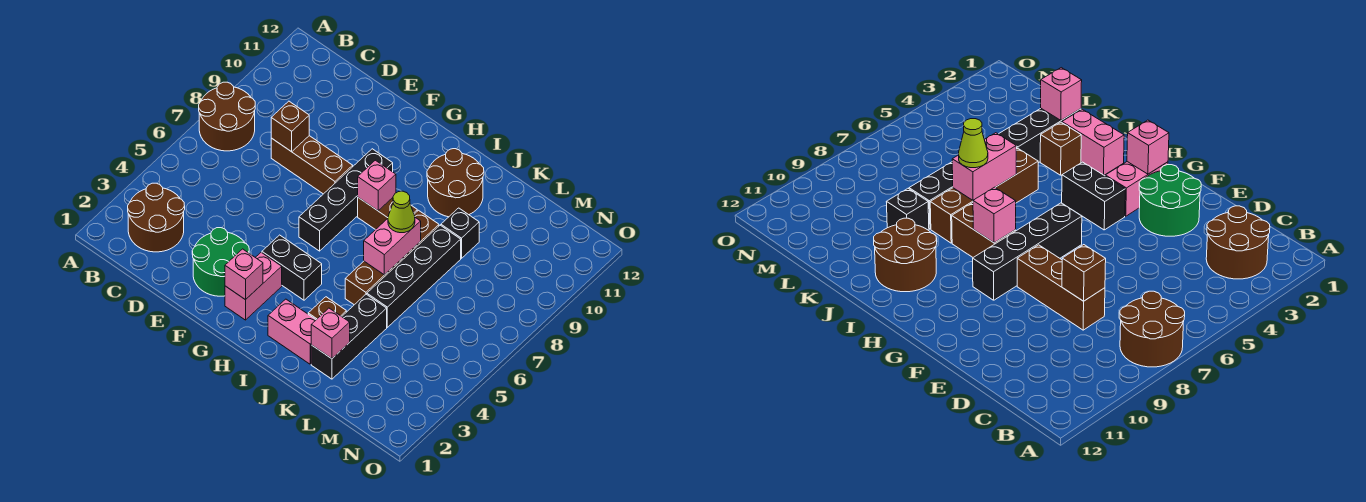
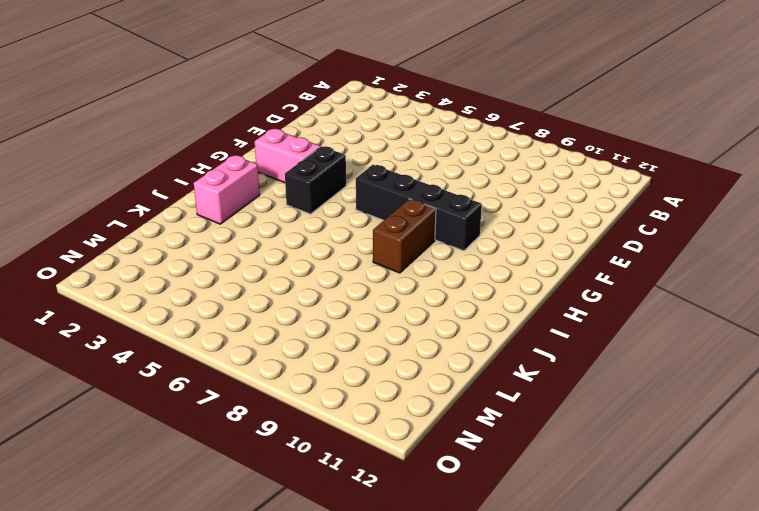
none -> brown round brick A7:B8 level 1
none -> brown round brick B2:C3 level 1
none -> brown brick D8:F8 level 1

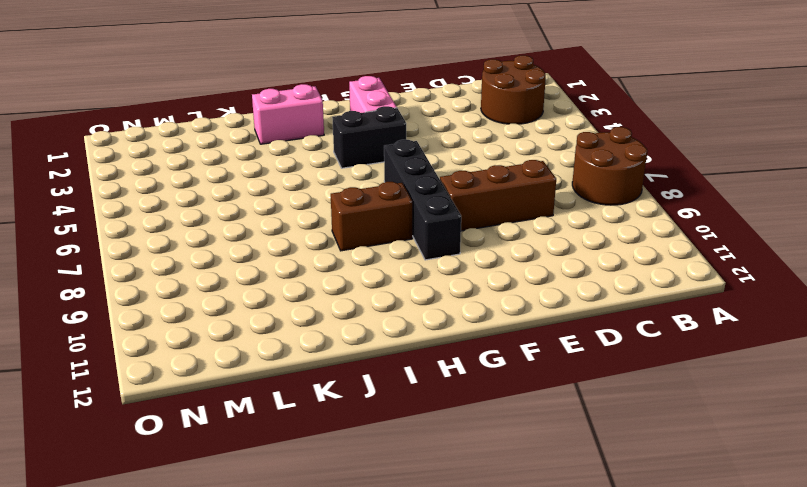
none -> green round brick E2:F3 level 1
none -> brown round brick I10:J11 level 1
none -> brown brick J3 level 1

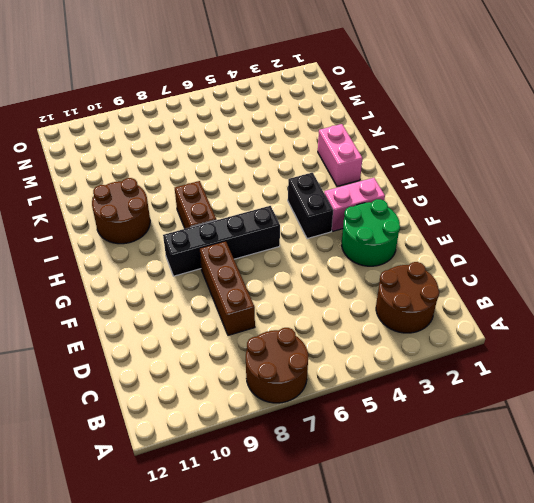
none -> brown brick J3 level 1
none -> brown brick J5:J8 level 1
none -> black brick K2:K4 level 1

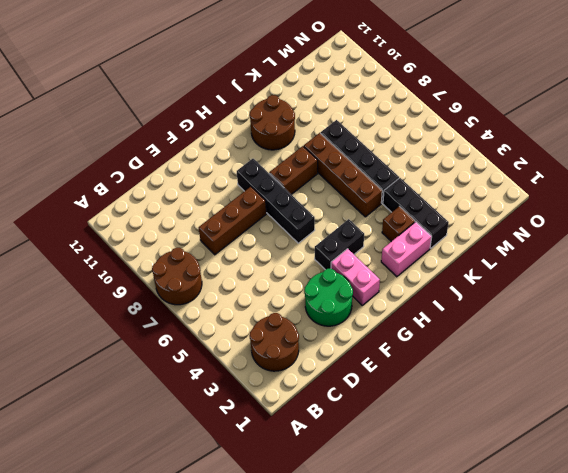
none -> black brick K9 level 1
none -> brown brick D8 level 2
none -> pink brick G2 level 2

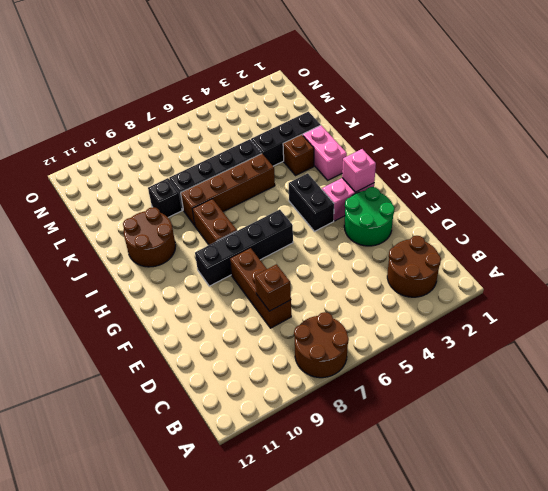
none -> pink brick H8 level 2
none -> pink brick J6:J7 level 2
none -> pink brick K2 level 2

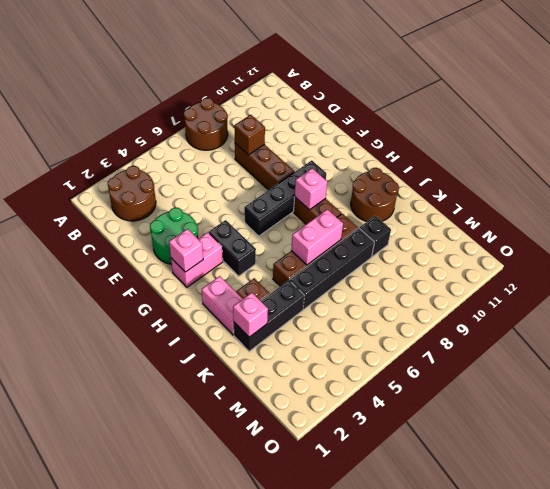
none -> lime cone J7 level 3

